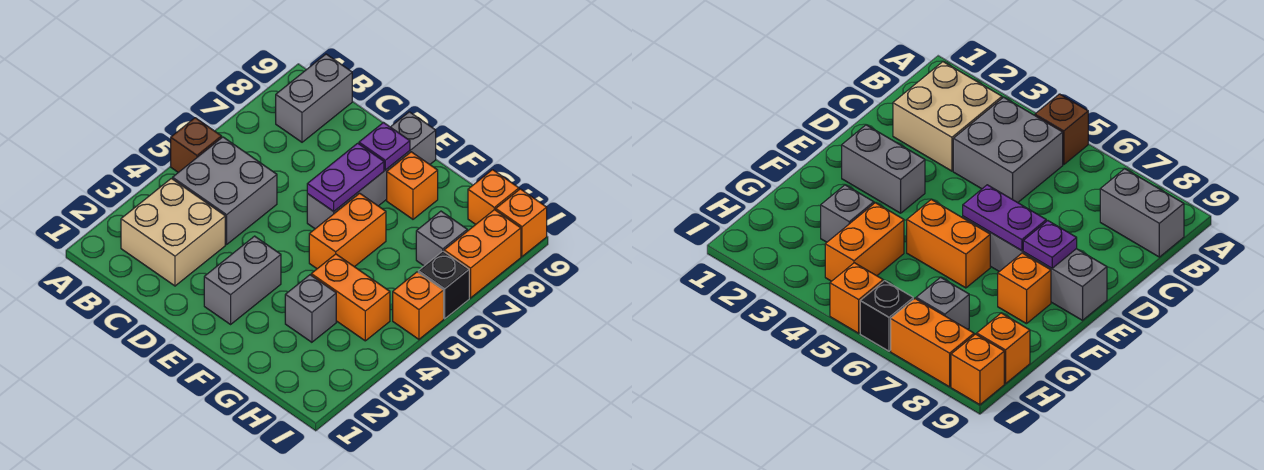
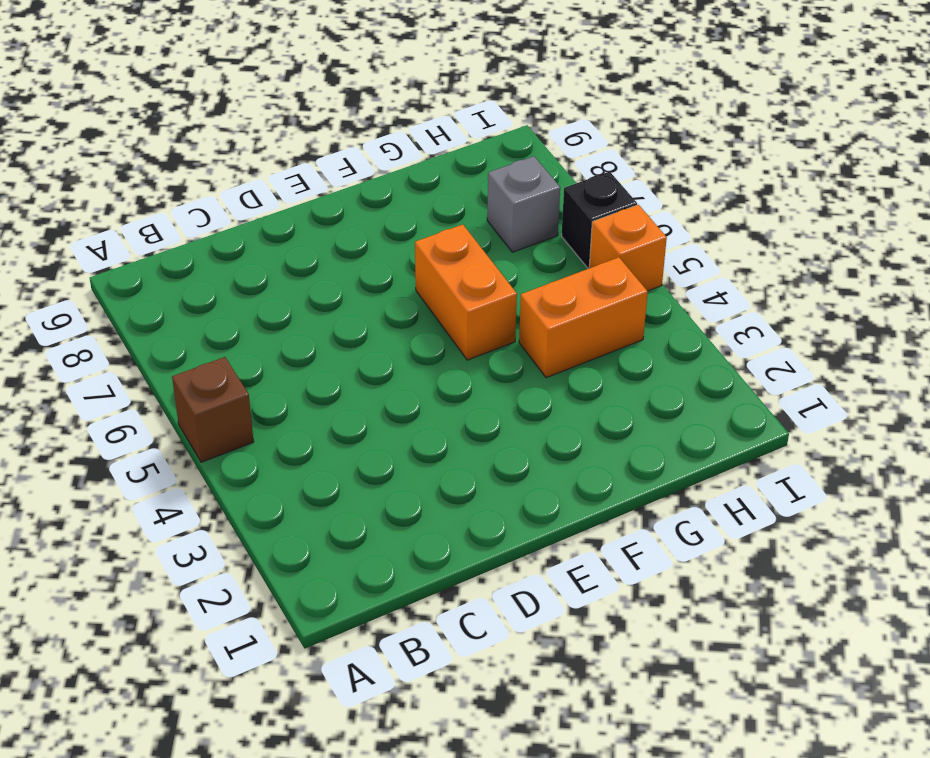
none -> tan brick B2:C3 level 1
none -> grey brick B4:C5 level 1
none -> grey brick B8:B9 level 1

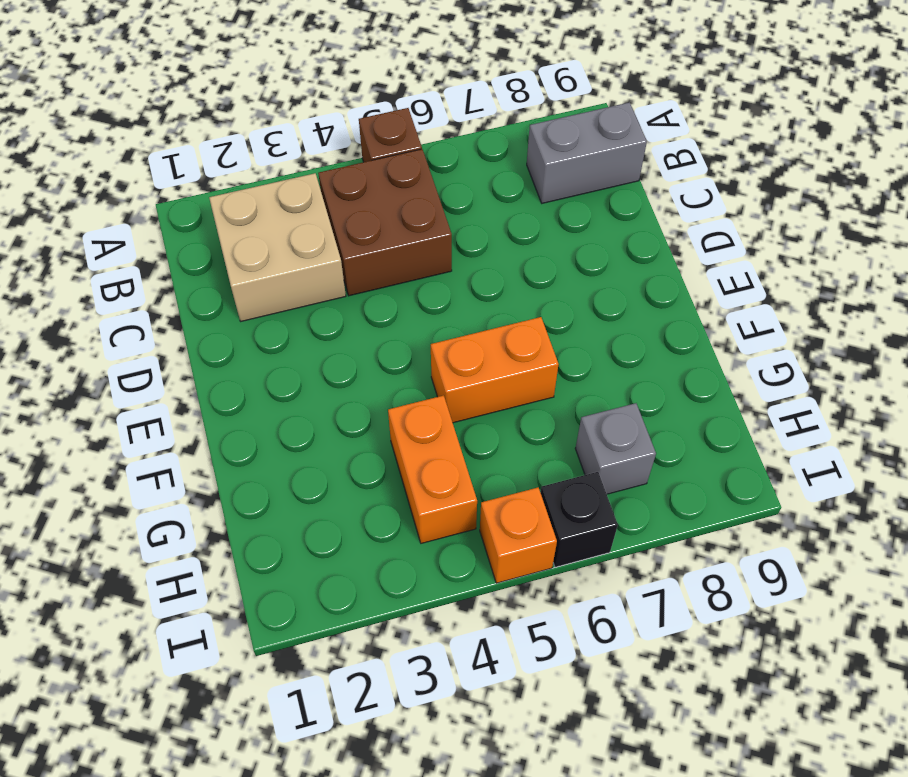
brown brick B4:C5 level 1 -> grey brick B4:C5 level 1
none -> grey brick E2:E3 level 1
none -> grey brick E6:E9 level 1
none -> orange brick F8 level 1

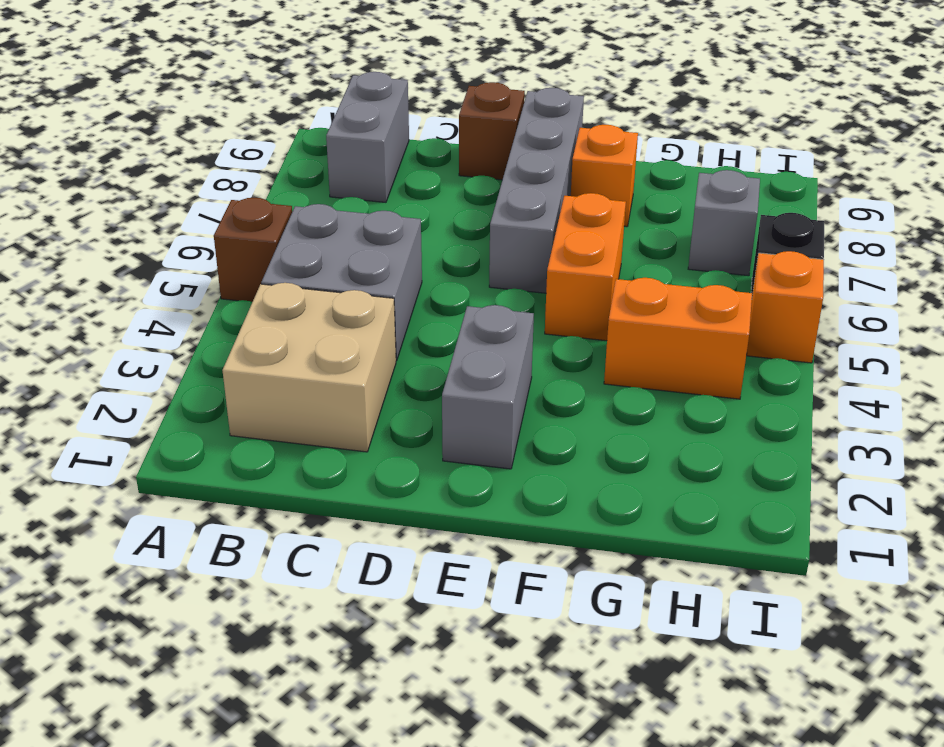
brown brick D9 level 1 -> none
none -> grey brick G3 level 1
none -> orange brick H9 level 1
none -> orange brick I7:I8 level 1

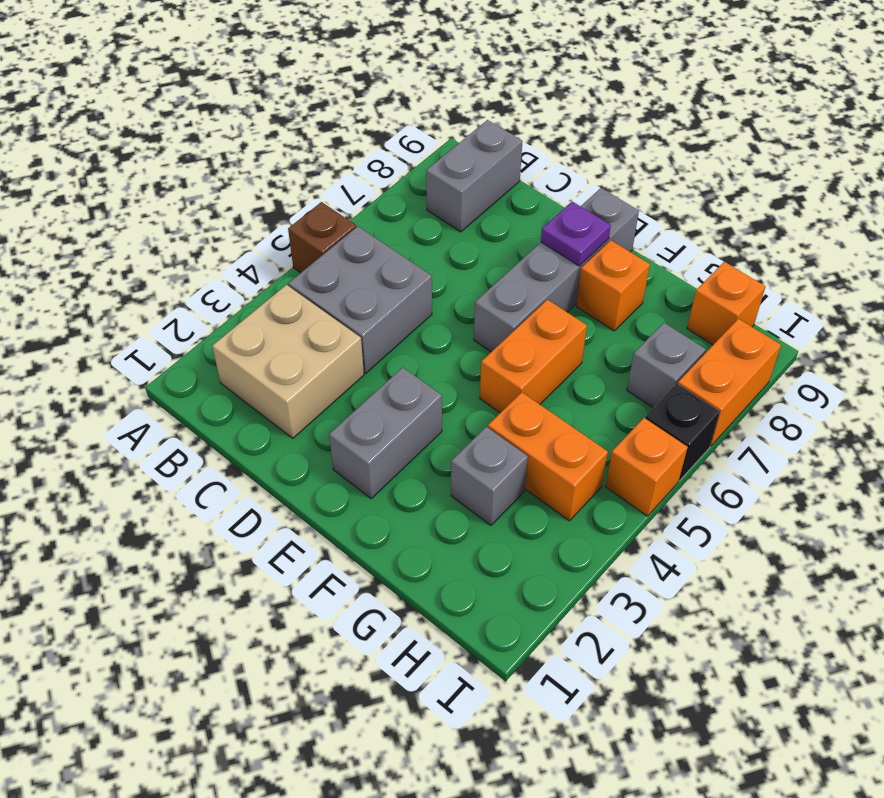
none -> orange brick I9 level 1
none -> purple plate E6:E7 level 2

